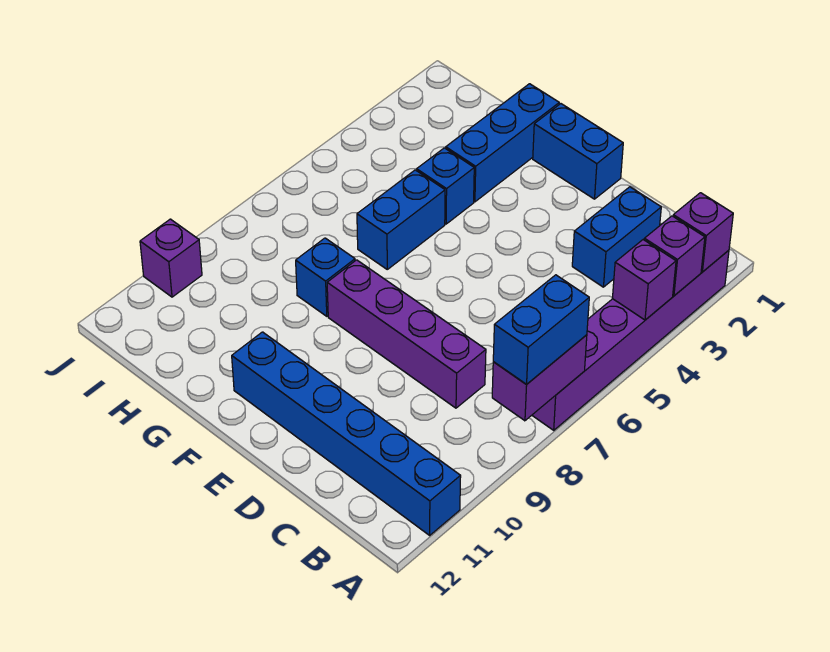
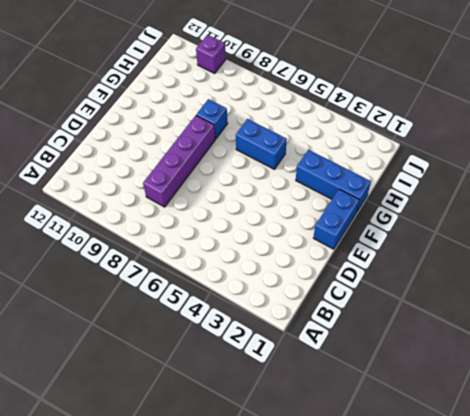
none -> purple brick A2:A7 level 1
none -> blue brick A11:F11 level 1
none -> blue brick C2:C3 level 1

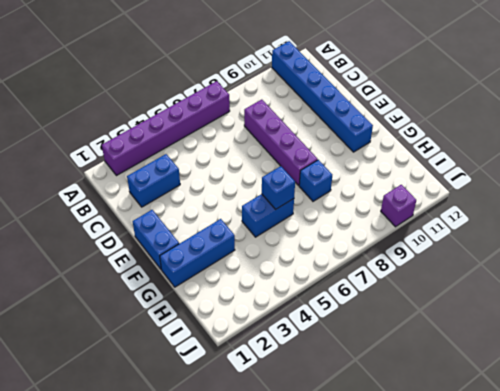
blue brick G6 level 2 -> blue brick G4 level 1
none -> purple brick A2 level 2
none -> purple brick A3 level 2
none -> purple brick A4 level 2

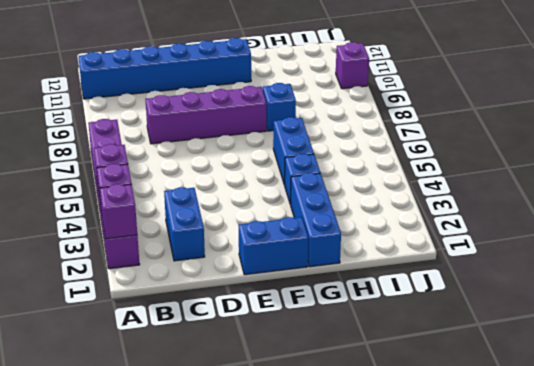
none -> purple brick A7:A8 level 2
none -> blue brick A7:A8 level 3

